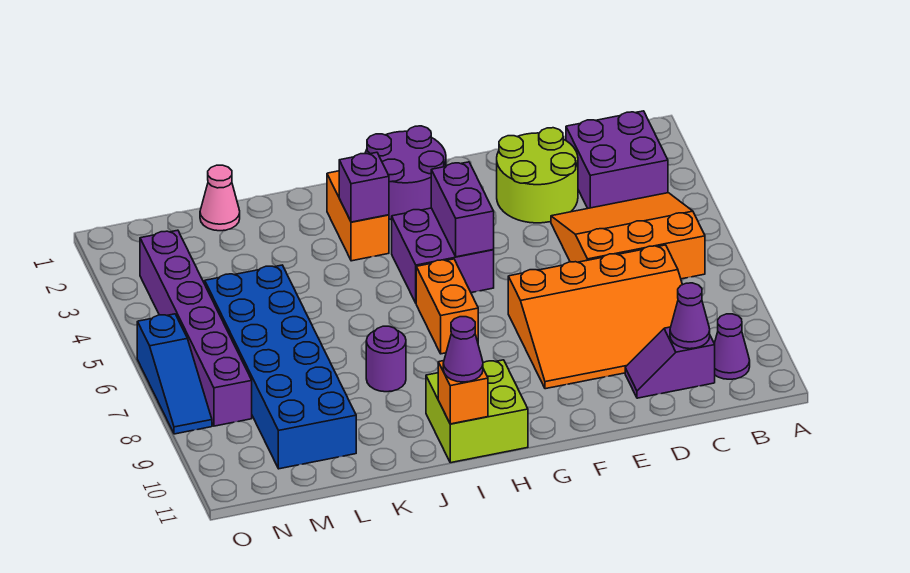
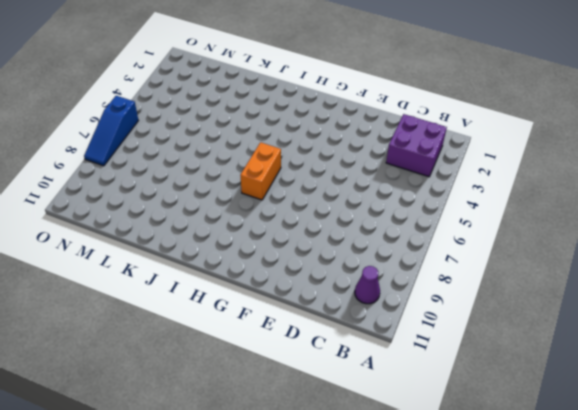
none -> orange slope B4:D6 level 1 top 6
none -> orange slope C7:F9 level 1 top 7
none -> purple slope C10:D10 level 1 top C

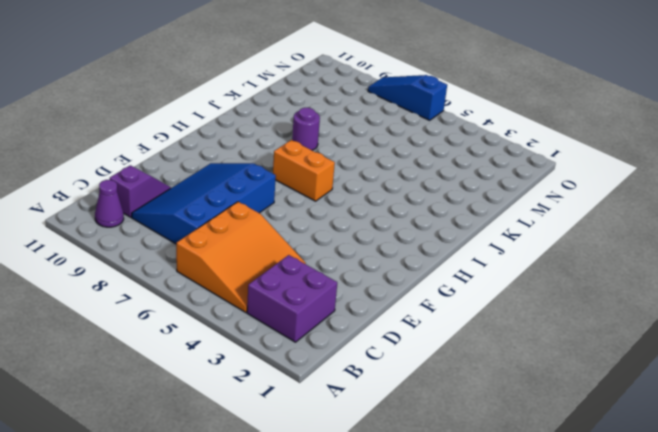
blue slope C7:F9 level 1 top 7 -> orange slope C7:F9 level 1 top 7
none -> lime round brick D2:E3 level 1
none -> purple round brick G1:H2 level 1
none -> purple brick G4:H5 level 1

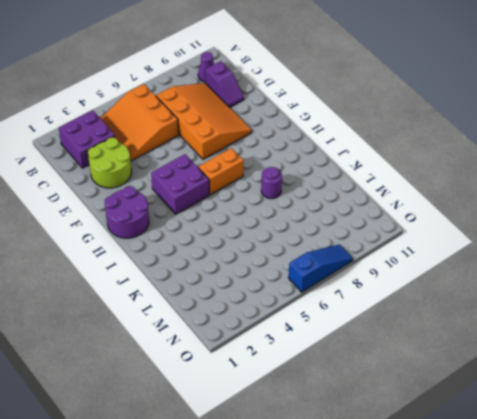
none -> lime brick H10:I11 level 1
none -> orange brick I2:I3 level 1
none -> pink cone L1 level 1

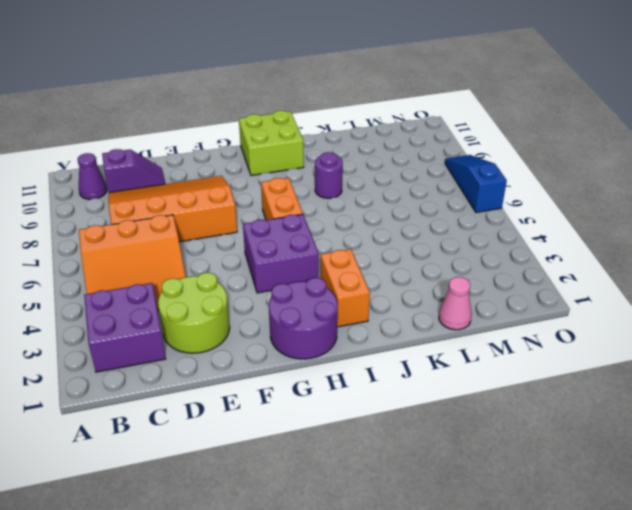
none -> blue brick L5:M10 level 1
none -> purple brick N3:N8 level 1
none -> purple cone C10 level 2

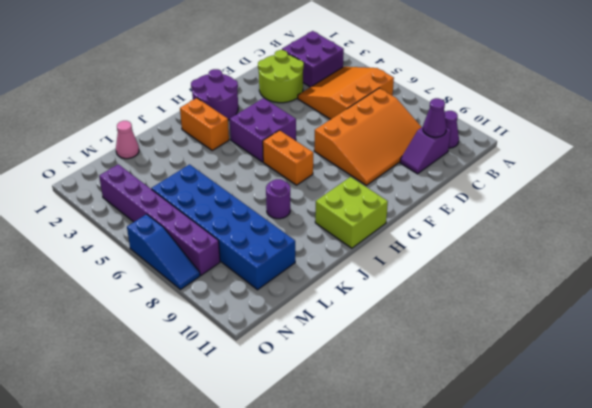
none -> purple brick G4:G5 level 2
none -> purple brick I3 level 2
none -> orange brick I11 level 2

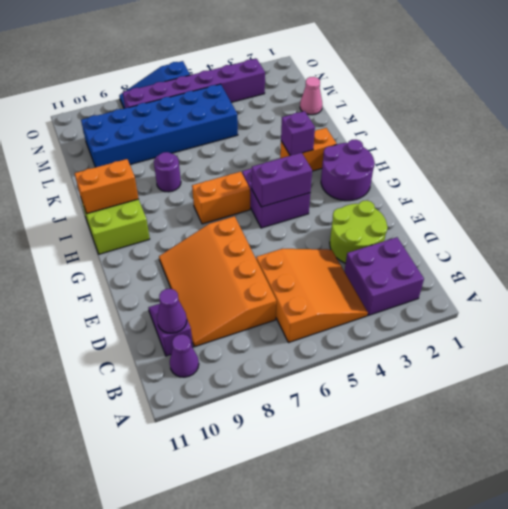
orange brick I10:I11 level 2 -> orange brick I11 level 2
none -> purple cone I11 level 3

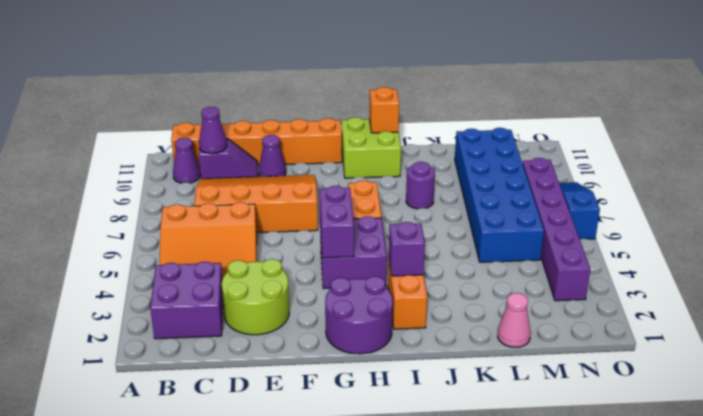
orange brick B11:G11 level 1 -> none
purple cone E10 level 1 -> purple cone I11 level 3

